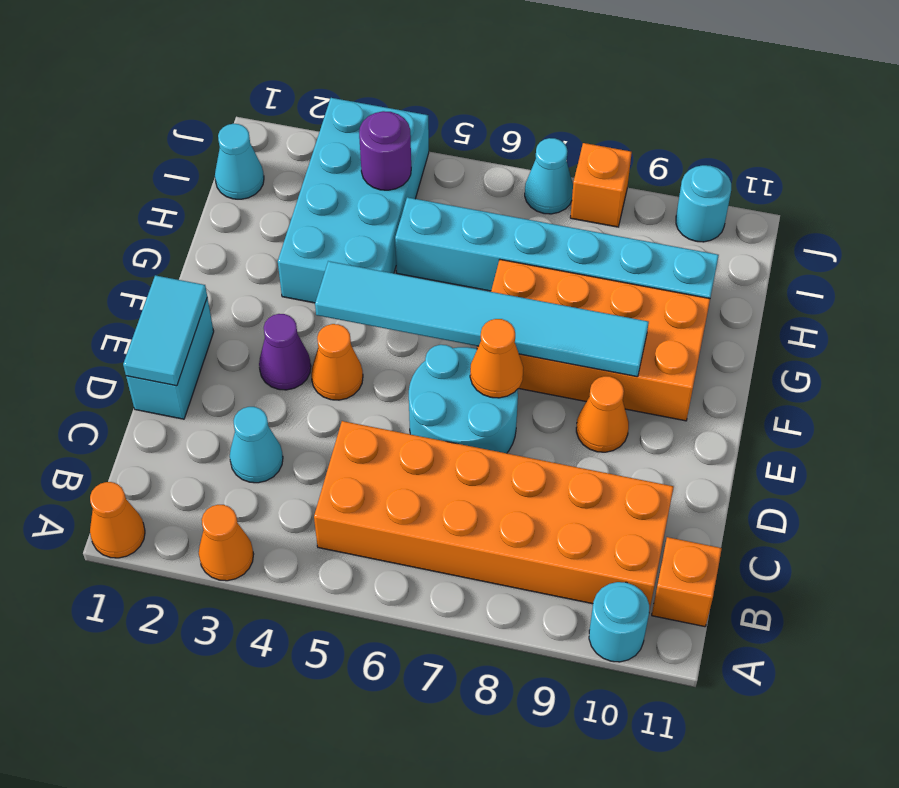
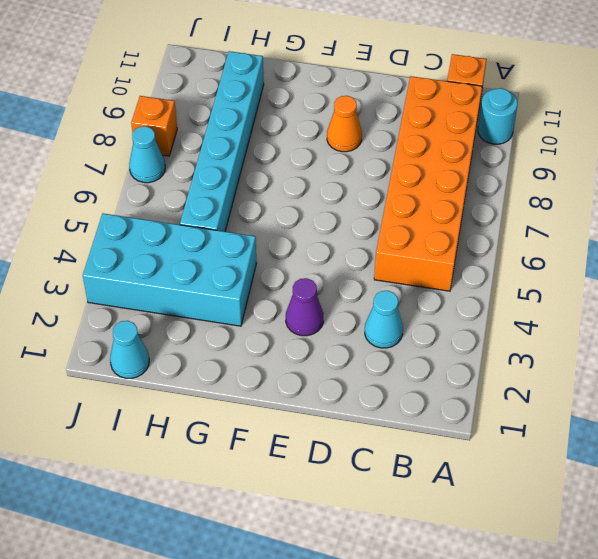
none -> orange cone A1 level 1
none -> orange cone A3 level 1
none -> cyan brick D1:E1 level 1

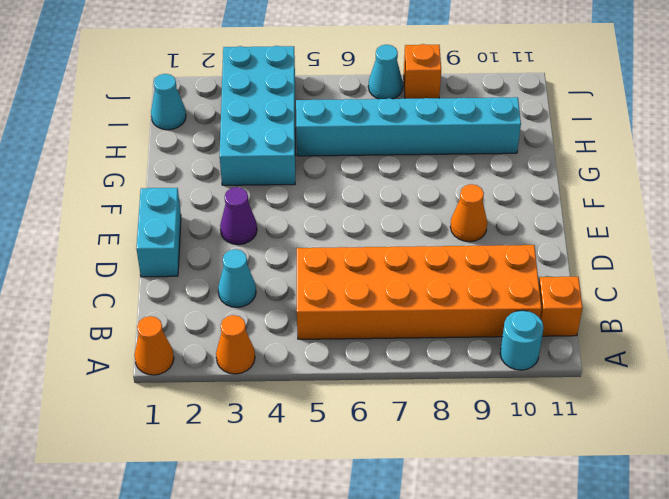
none -> cyan round brick D6:E7 level 1
none -> orange cone E4 level 1
none -> orange brick F7:G10 level 1

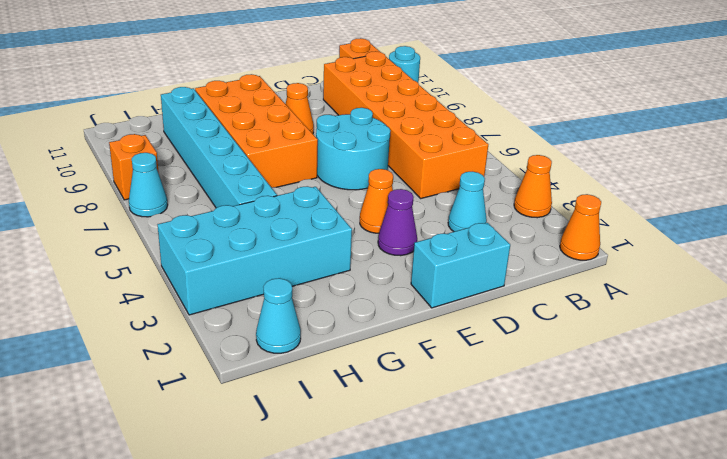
none -> cyan round brick J10 level 1
none -> cyan tile D1:E1 level 2
none -> orange cone E7 level 2

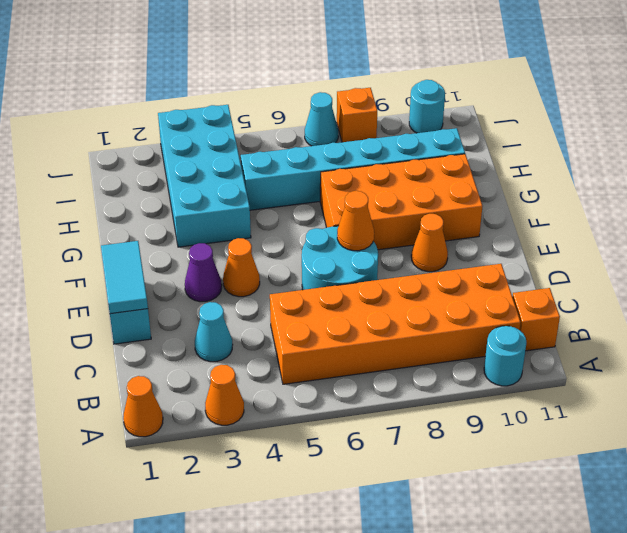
none -> cyan cone I1 level 1
none -> cyan tile F4:F9 level 2
none -> purple round brick I4 level 2

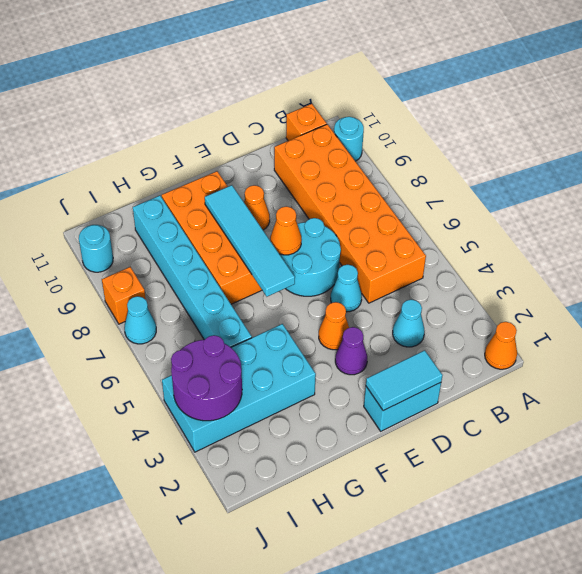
cyan cone D5 level 1 -> cyan cone I1 level 1
cyan tile F6:F9 level 2 -> cyan tile F4:F9 level 2
purple round brick I3:J4 level 2 -> purple round brick I4 level 2
none -> orange cone A3 level 1

